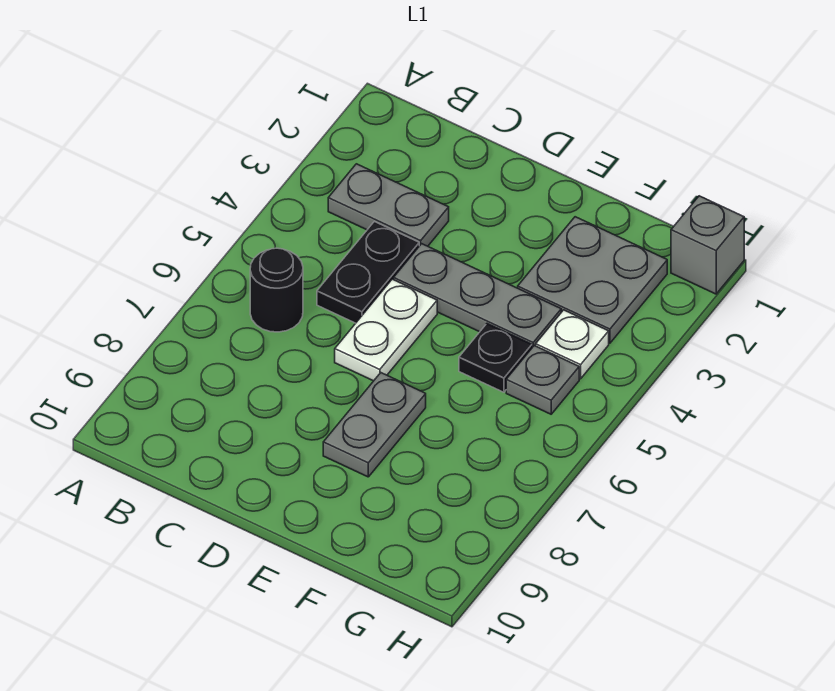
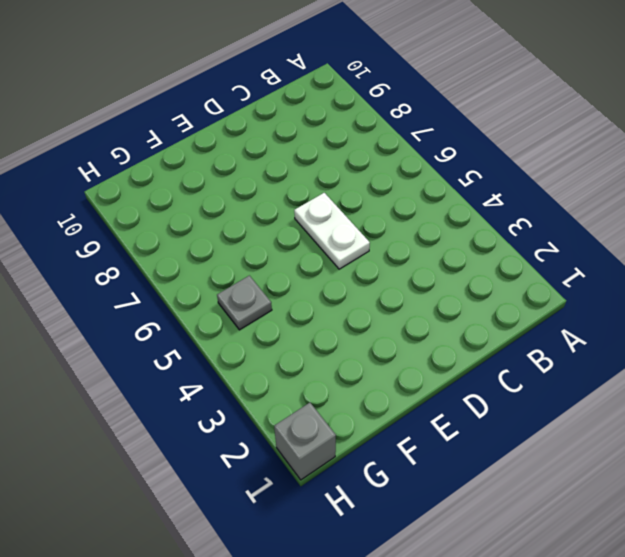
none -> grey plate B3:C3 level 1
none -> black round brick B6 level 1

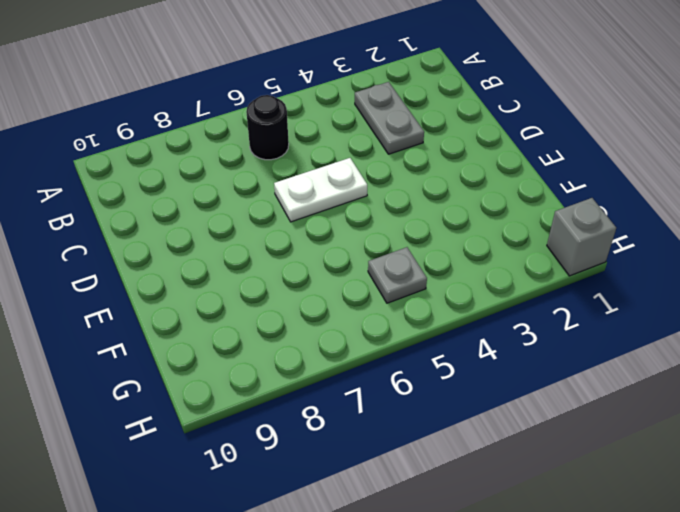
none -> black plate C4:C5 level 1
none -> grey plate D4:F4 level 1

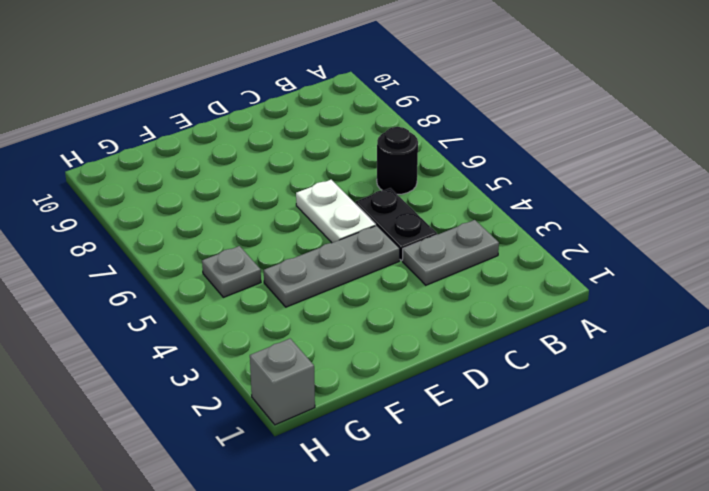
none -> grey plate E7:E8 level 1
none -> grey plate F2:G3 level 1

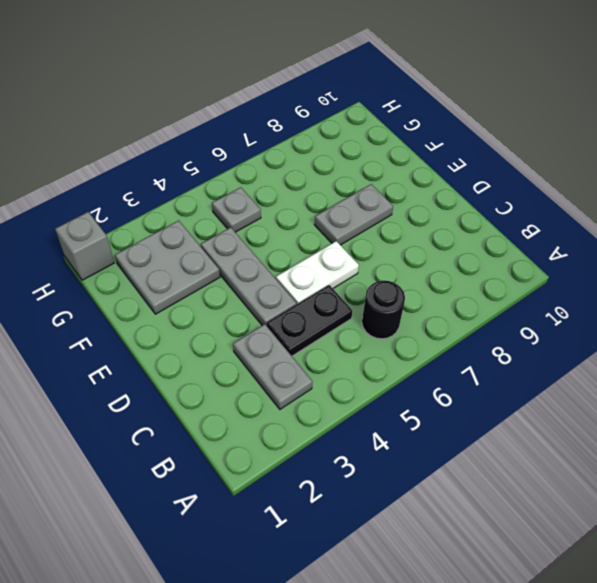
none -> black plate F5 level 1
none -> white plate G4 level 1

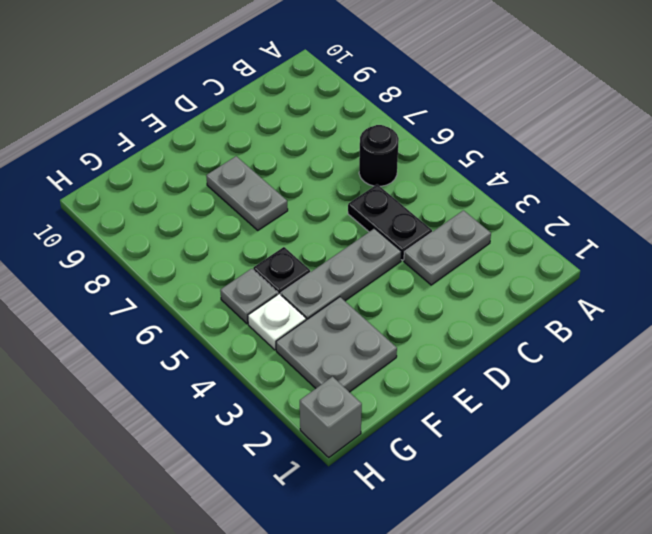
none -> white plate D5:D6 level 1

